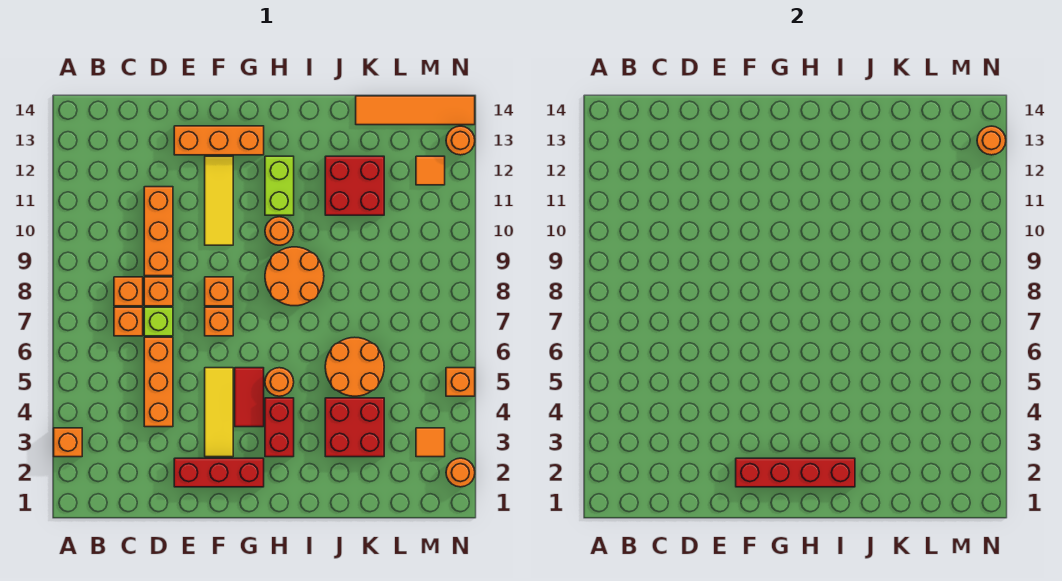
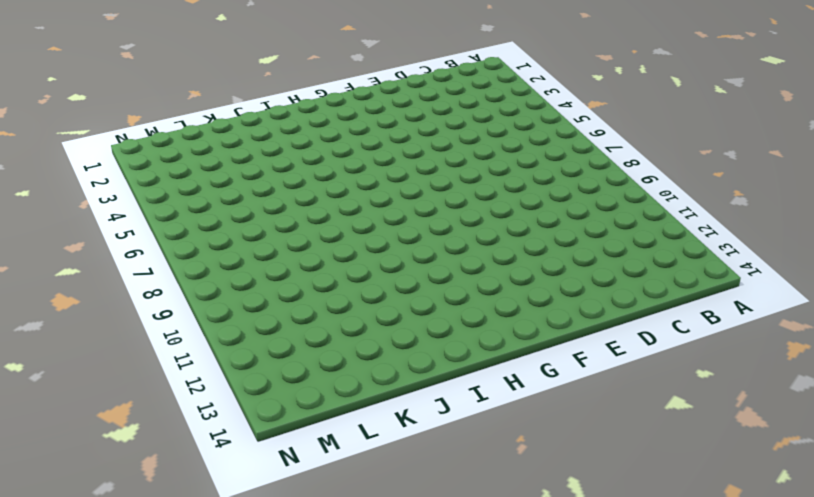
none -> orange brick A3 level 1
none -> orange brick C7 level 1
none -> orange brick C8 level 1
none -> orange brick D4:D6 level 1

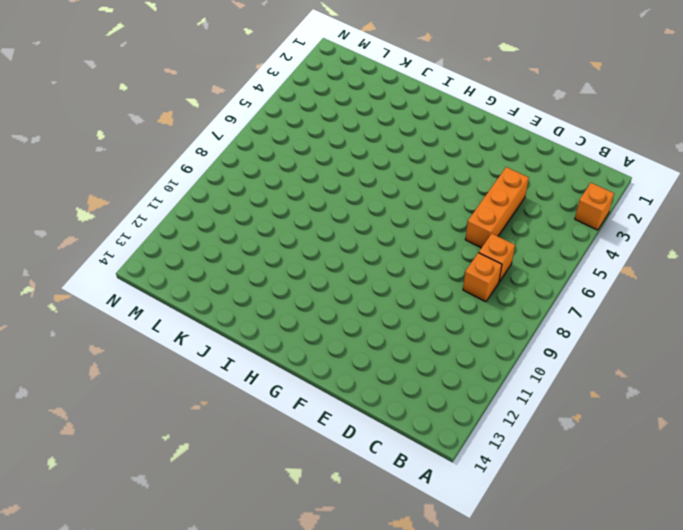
none -> lime brick D7 level 1
none -> orange brick D8 level 1
none -> orange brick D9:D11 level 1
none -> red brick E2:G2 level 1

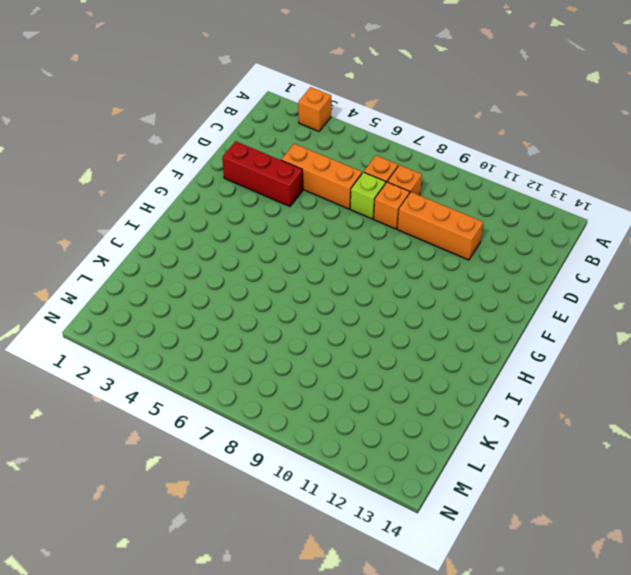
red brick E2:E4 level 1 -> red brick E2:G2 level 1
none -> orange brick E13:G13 level 1
none -> yellow tile F3:F5 level 1
none -> orange brick F7 level 1
none -> orange brick F8 level 1

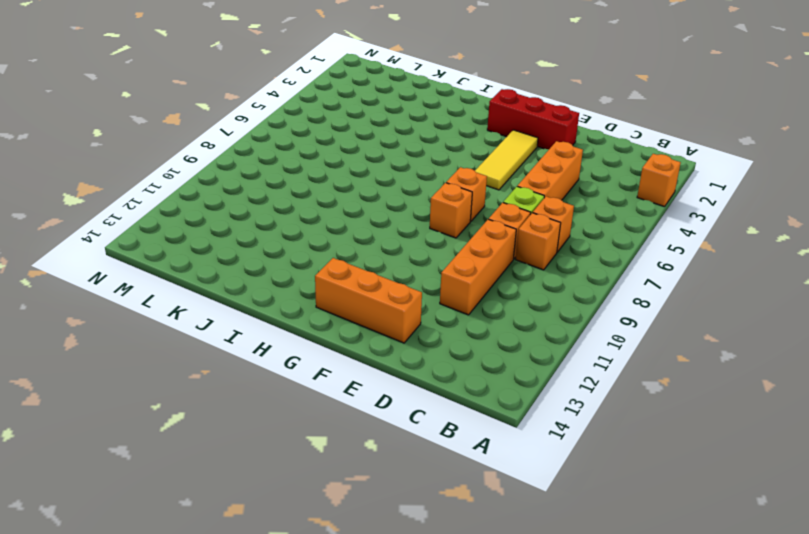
none -> yellow tile F10:F12 level 1
none -> red tile G4:G5 level 1
none -> red brick H3:H4 level 1
none -> orange round brick H5 level 1

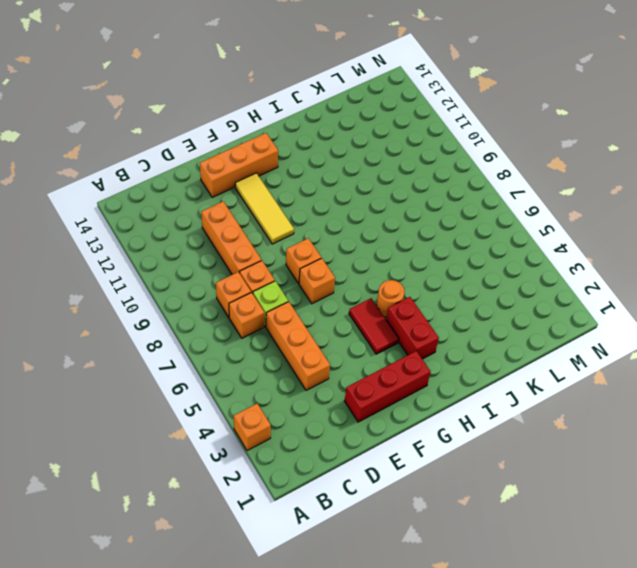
none -> yellow tile F3:F5 level 1
none -> orange round brick H8:I9 level 1
none -> orange round brick H10 level 1
none -> lime brick H11:H12 level 1

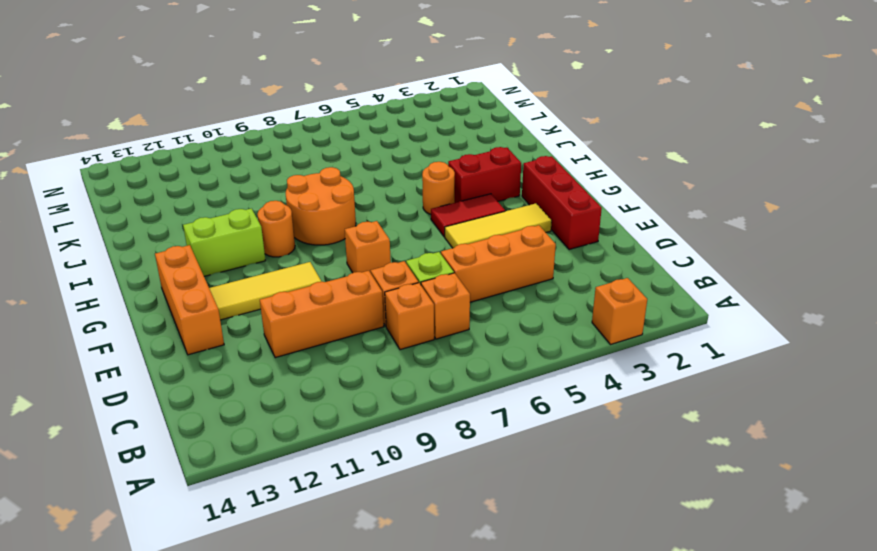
none -> orange brick F7 level 1
none -> red brick J3:K4 level 1
none -> orange round brick J5:K6 level 1
none -> red brick J11:K12 level 1

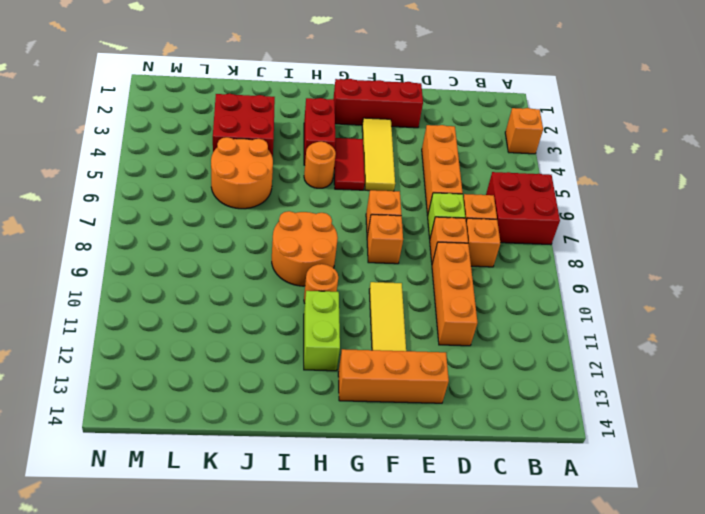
red brick A6:B7 level 1 -> red brick J11:K12 level 1
none -> orange tile K14:N14 level 1
none -> orange tile M3 level 1
none -> orange tile M12 level 1
none -> orange round brick N2 level 1

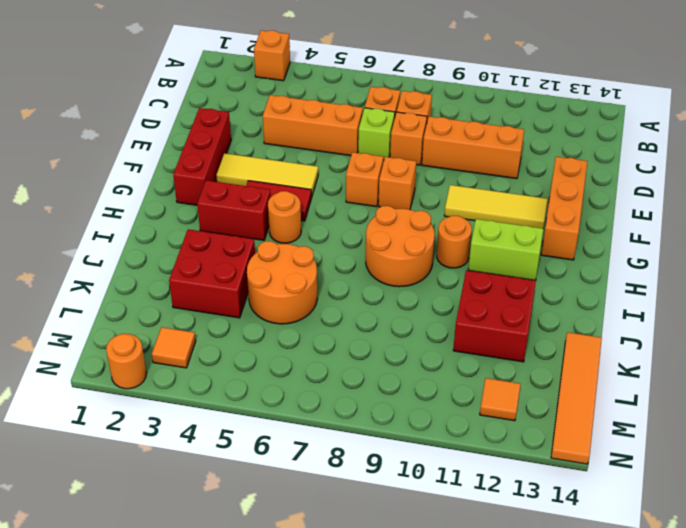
none -> orange brick N5 level 1
none -> orange round brick N13 level 1
none -> red brick F2:I2 level 2
none -> orange round brick N13 level 2

